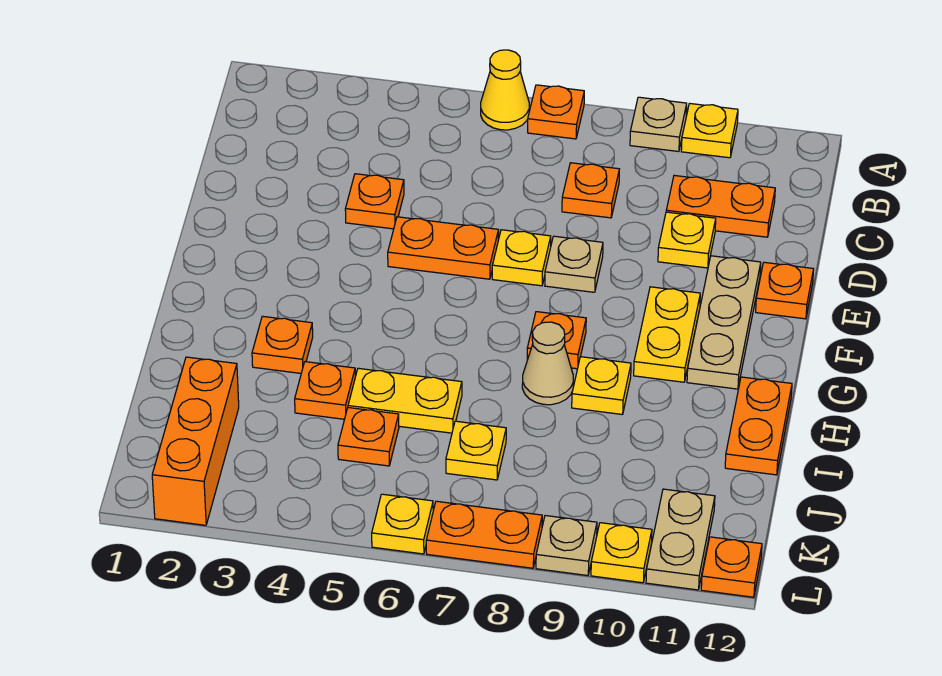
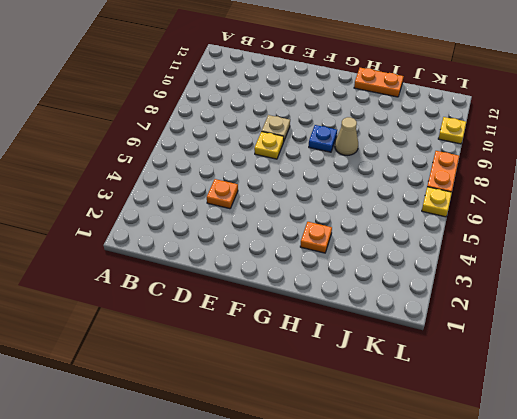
blue plate G8 level 1 -> orange plate G8 level 1
none -> yellow cone A6 level 1
none -> orange plate A7 level 1
none -> tan plate A9 level 1
none -> yellow plate A10 level 1

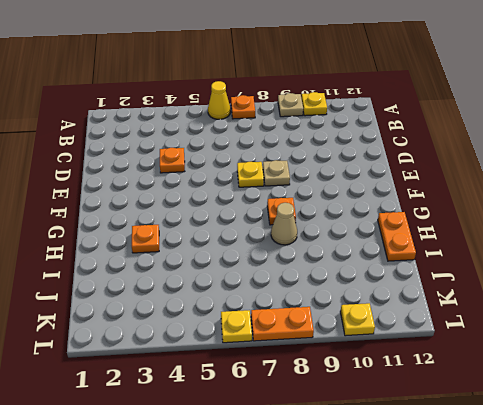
none -> orange plate C8 level 1
none -> orange plate C10:C11 level 1
none -> yellow plate D10 level 1
none -> orange plate E5:E6 level 1

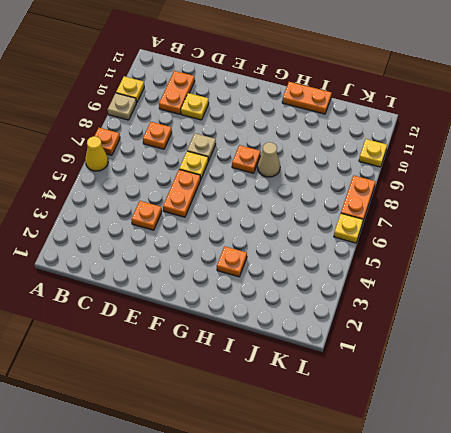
none -> tan plate E11:G11 level 1
none -> orange plate E12 level 1
none -> yellow plate F10:G10 level 1
none -> yellow plate H9 level 1

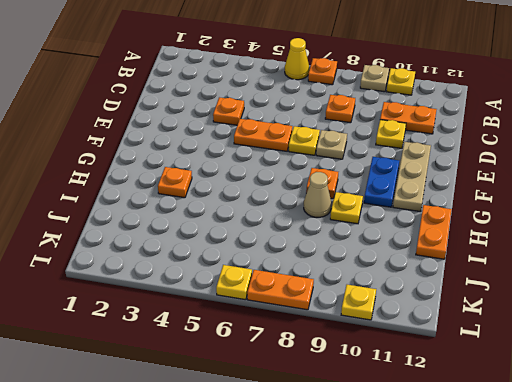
blue plate F10:G10 level 1 -> yellow plate F10:G10 level 1
none -> orange plate E12 level 1
none -> orange plate I4 level 1
none -> yellow plate I5:I6 level 1
none -> orange brick J2:L2 level 1

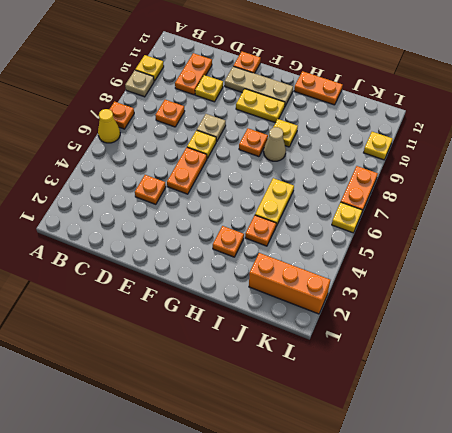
none -> orange plate J5 level 1
none -> yellow plate J7 level 1
none -> tan plate K11:L11 level 1
none -> tan plate L9 level 1

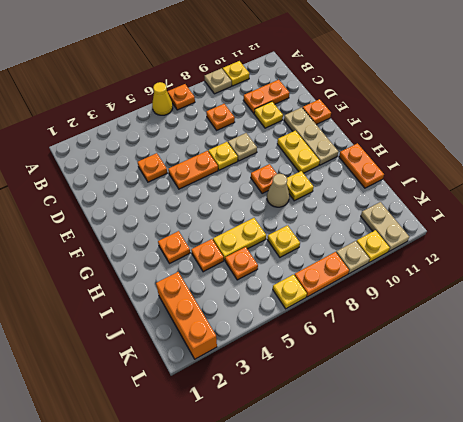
none -> orange plate L12 level 1

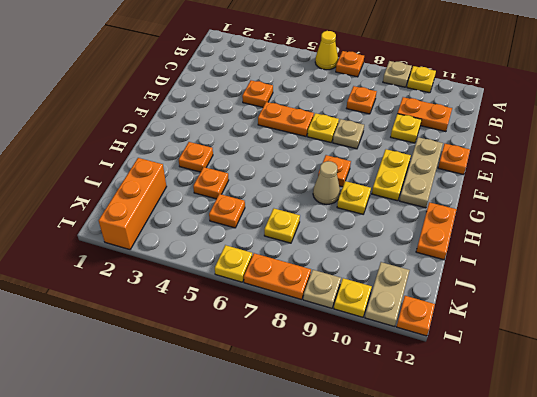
none -> yellow plate I5:I6 level 1

